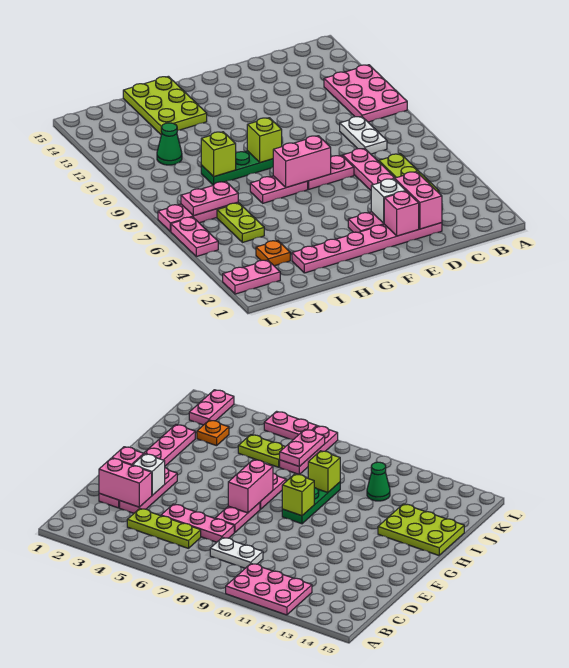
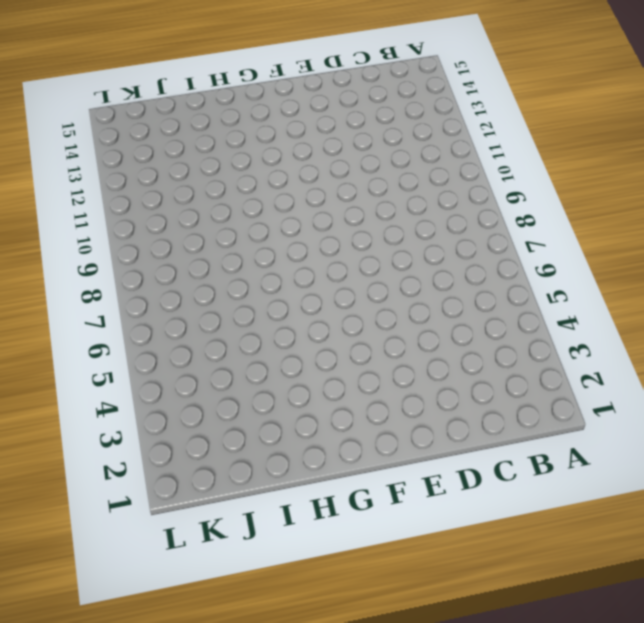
none -> pink plate A10:B12 level 1
none -> lime plate C4:C6 level 1
none -> white plate C8:C9 level 1

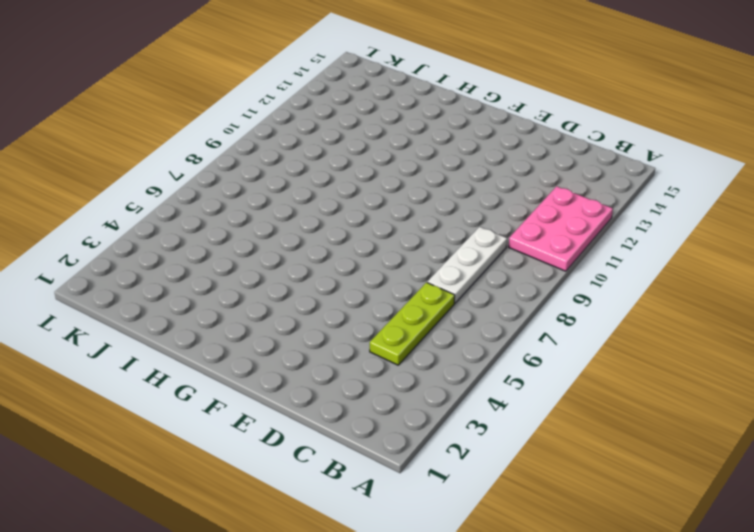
white plate C7:C9 level 1 -> white plate C8:C9 level 1
none -> pink plate D2:I2 level 1
none -> pink plate D3:F3 level 1
none -> pink plate D5:D7 level 1

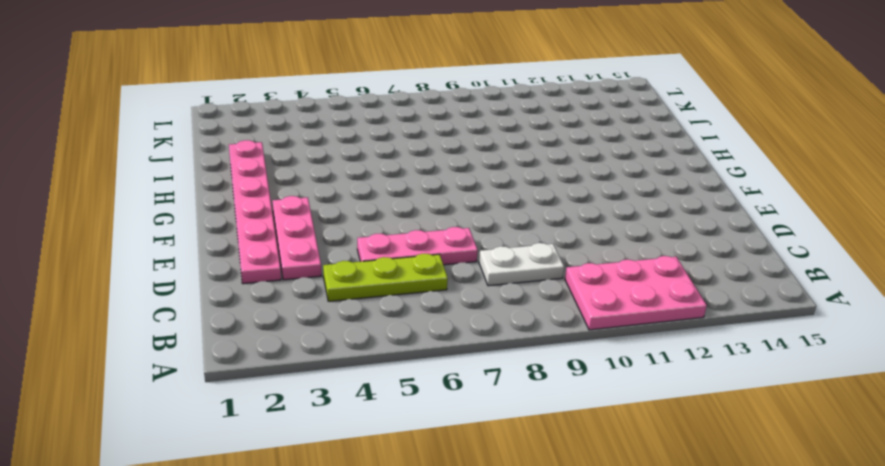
none -> pink plate E7:F7 level 1
none -> pink plate G7:H7 level 1
none -> green plate G9:I9 level 1

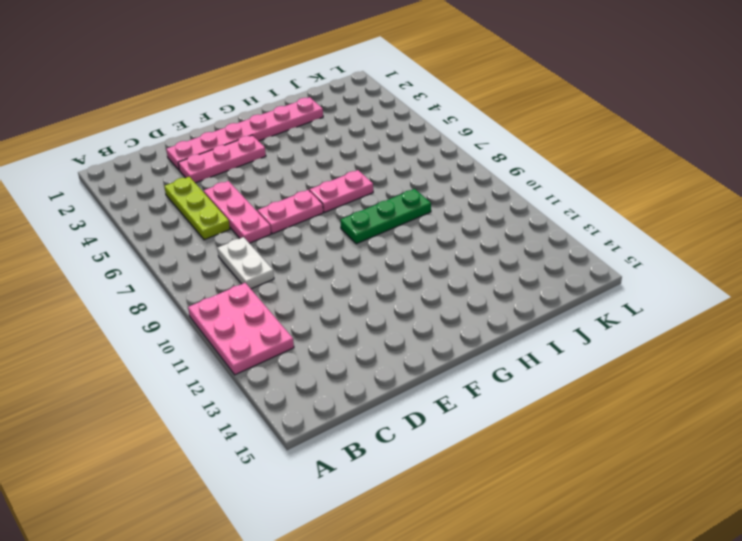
none -> lime plate H13:I15 level 1
none -> orange plate J3 level 1
none -> lime plate J5:J6 level 1

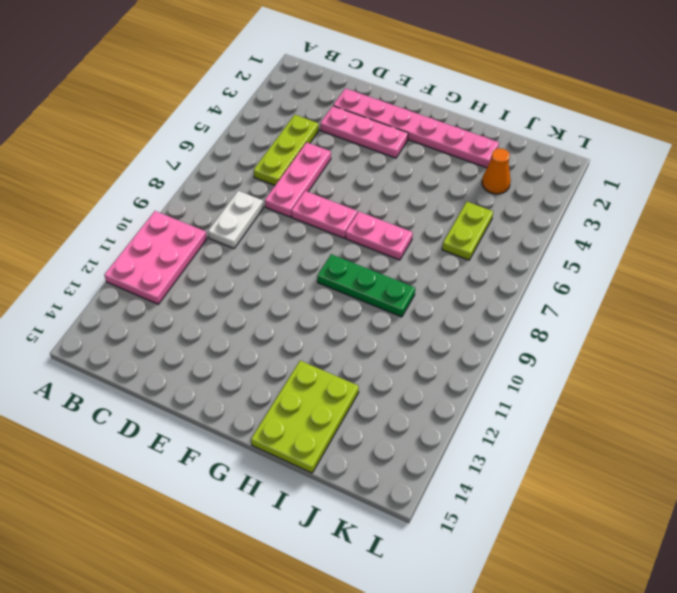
orange cone J3 level 1 -> orange plate J3 level 1
none -> pink plate J7:L7 level 1
none -> green cone J11 level 1
none -> pink plate K2:L2 level 1

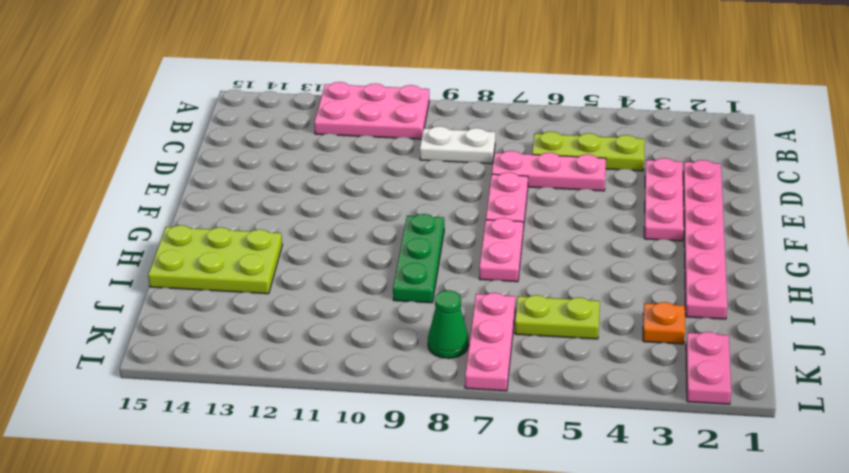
green cone K8 level 1 -> green cone J11 level 1
none -> pink plate L5:L6 level 1
none -> pink brick D2:D3 level 2
none -> pink brick E2 level 2

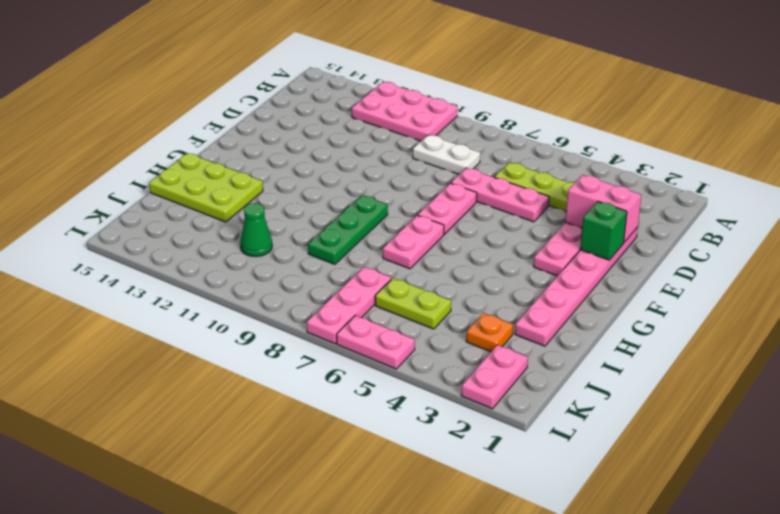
green brick E2 level 2 -> pink brick E2 level 2
none -> white brick E3 level 2
none -> pink brick F7:G7 level 2
none -> lime brick G9 level 2

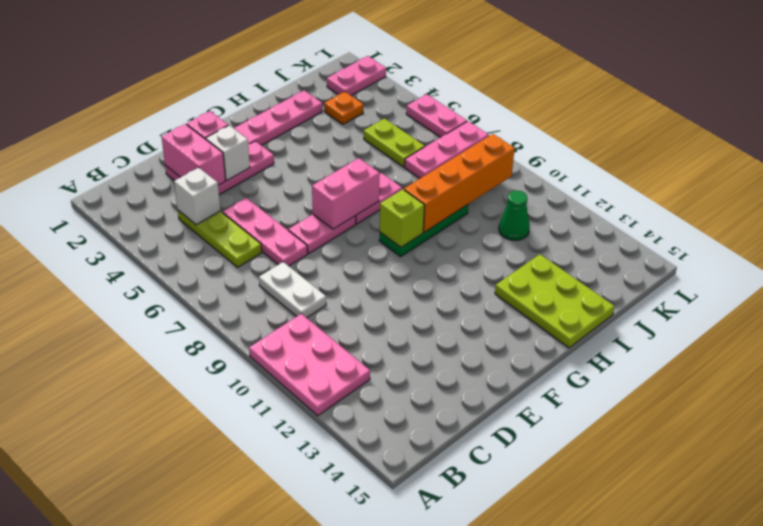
white brick C4 level 2 -> none
orange brick H9:K9 level 2 -> lime brick I9 level 2
none -> pink plate J7:K7 level 2

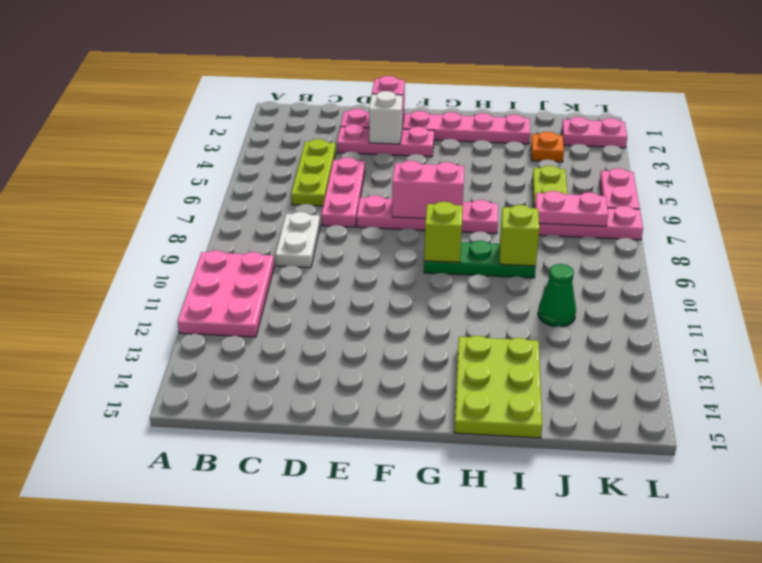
none -> pink brick D2:D3 level 2

